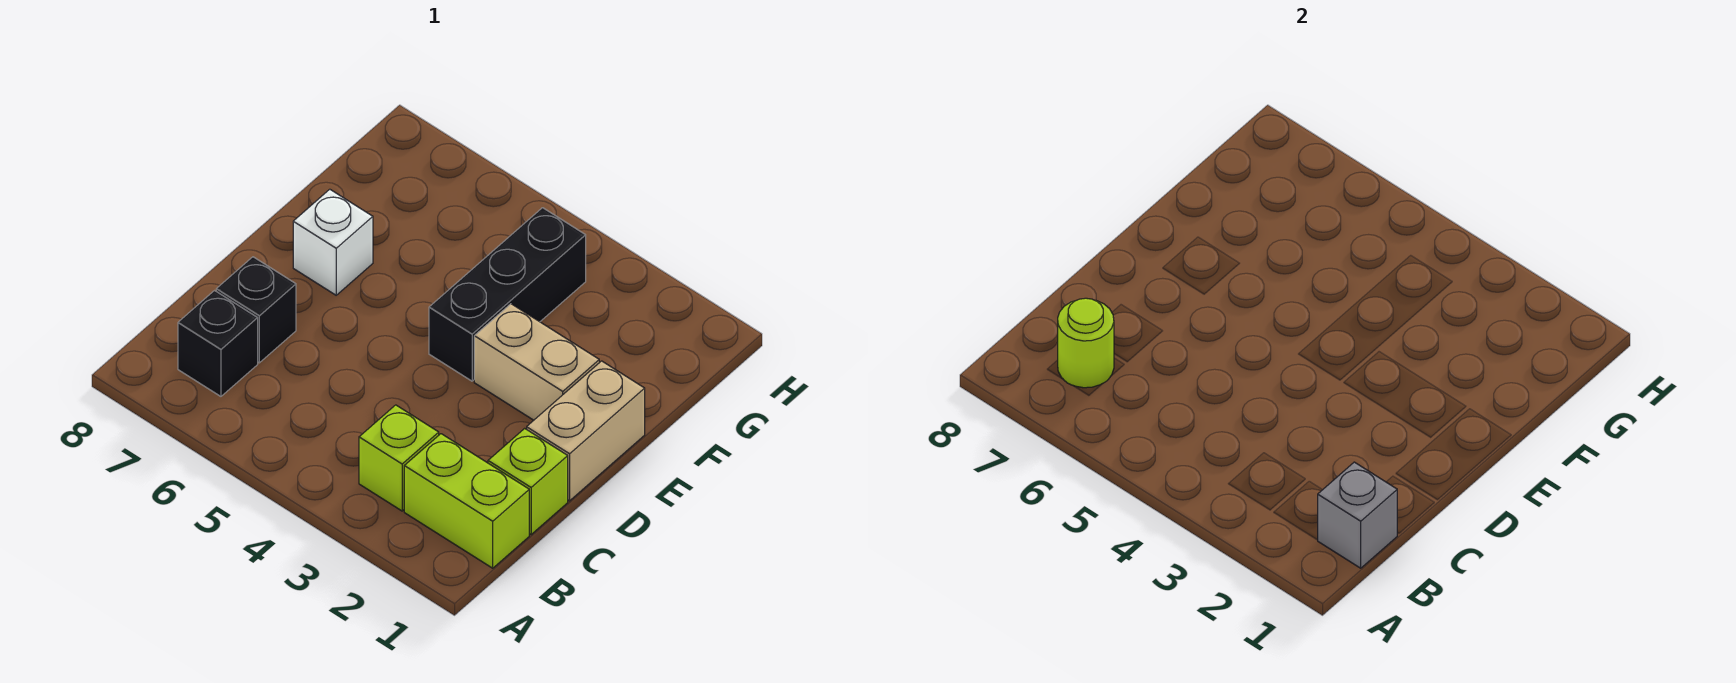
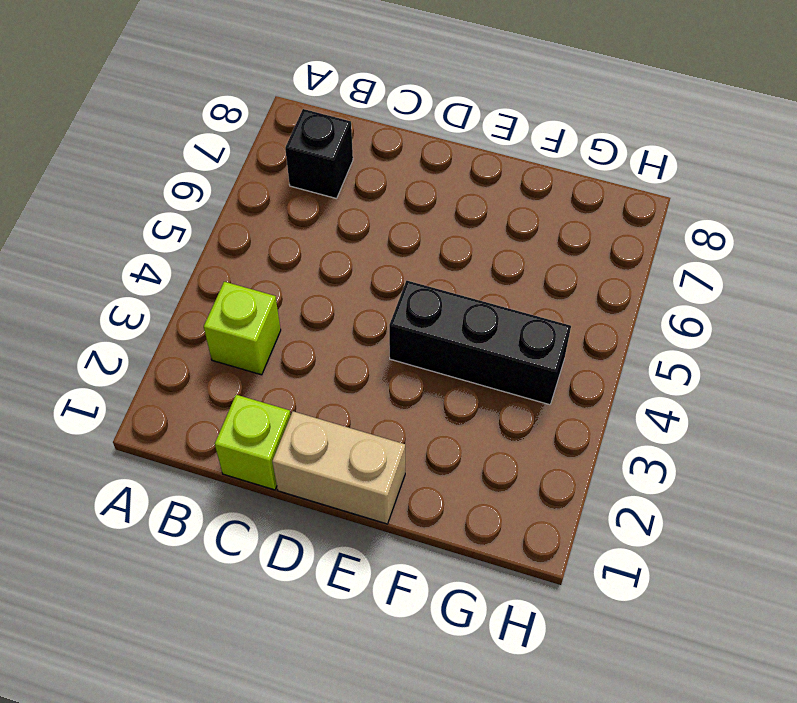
none -> lime brick B1:B2 level 1
none -> black brick C7 level 1

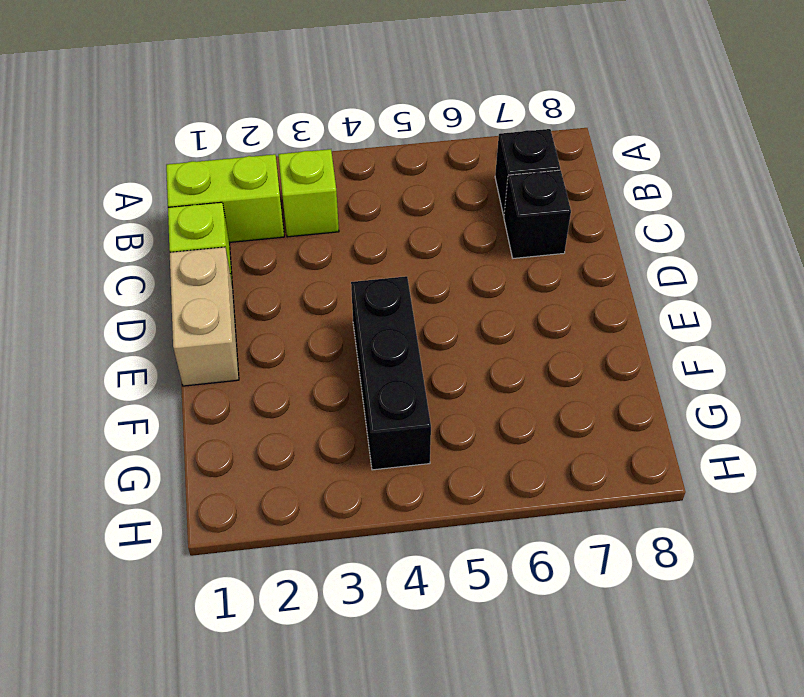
none -> tan brick E2:E3 level 1
none -> white brick E7 level 1

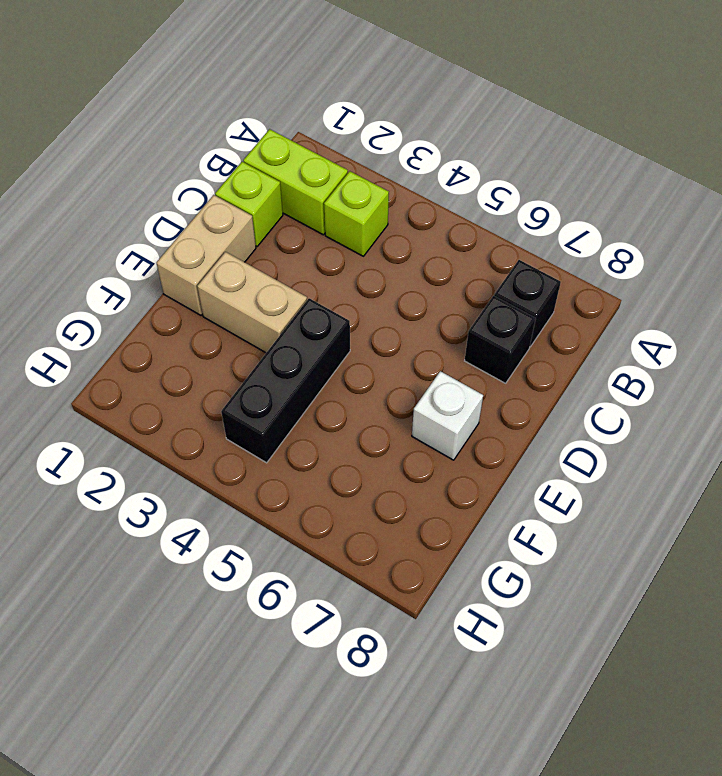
none -> grey brick B1 level 2
none -> lime round brick B7 level 2

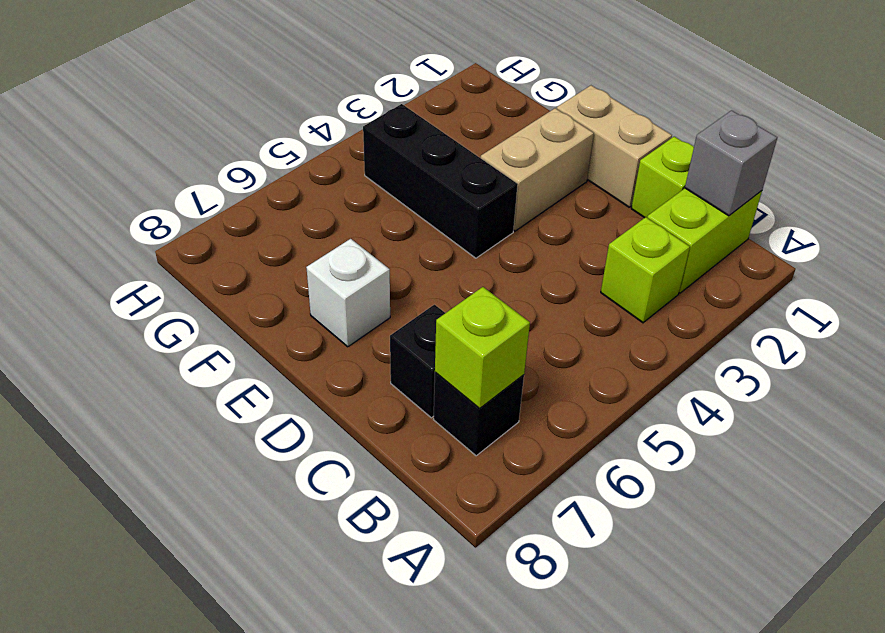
lime brick B7 level 2 -> lime round brick B7 level 2

